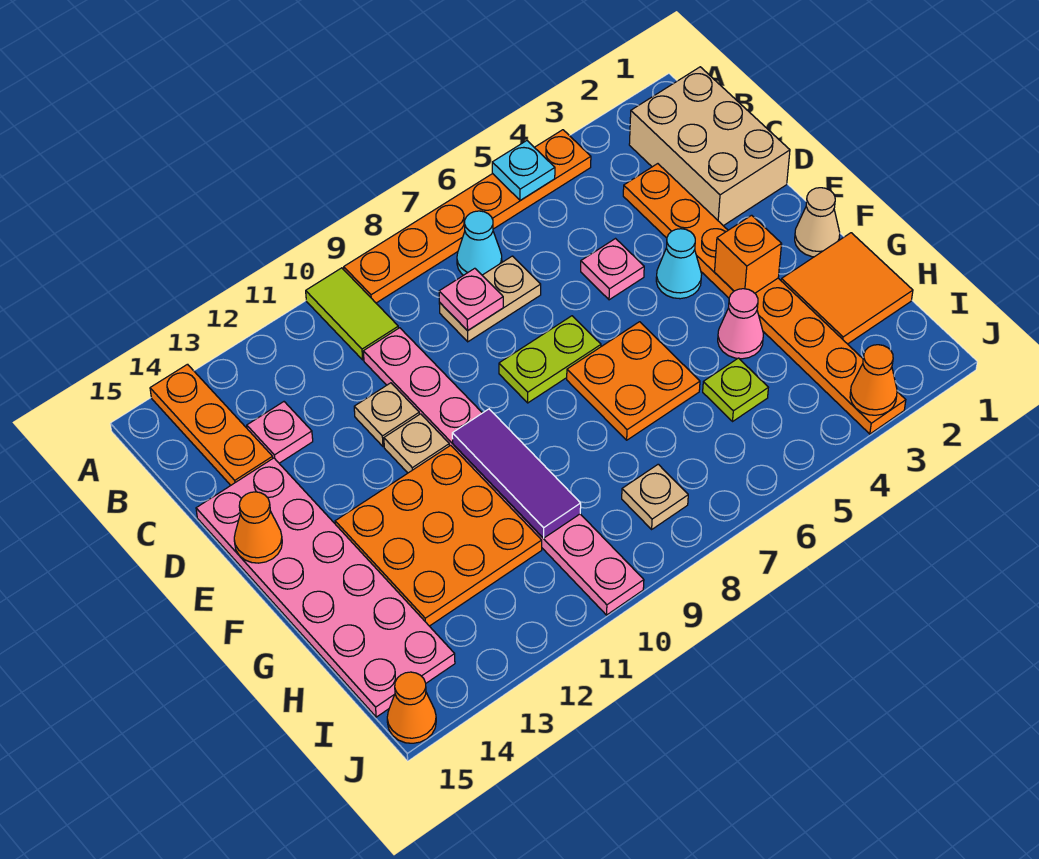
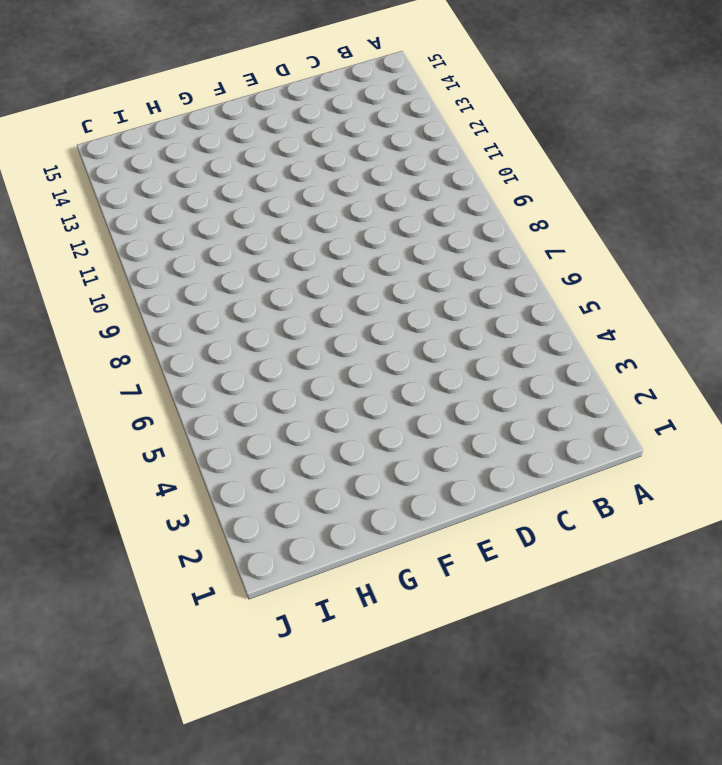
none -> orange plate A4:A9 level 1
none -> lime tile A10:B10 level 1
none -> orange plate A14:C14 level 1

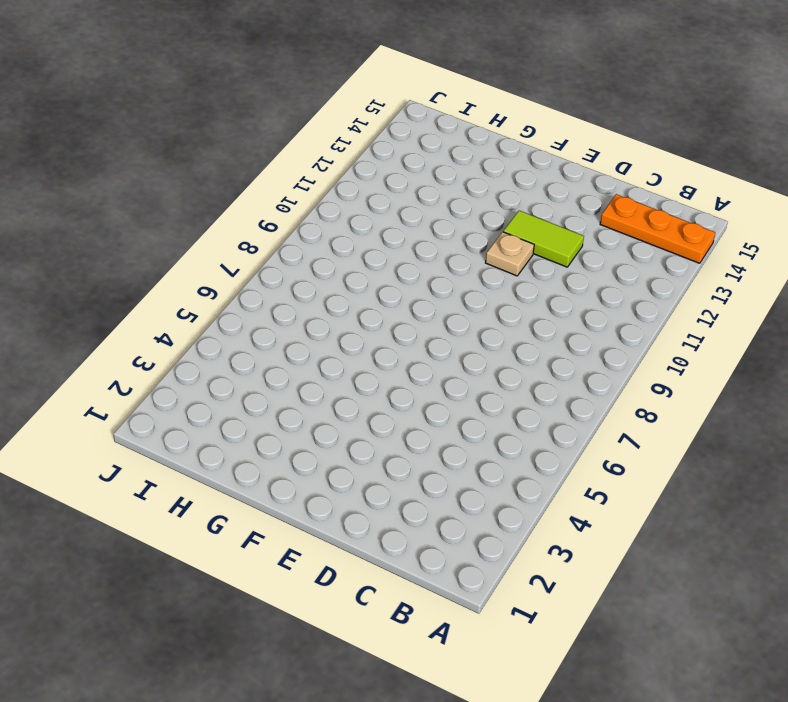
lime tile D12:E12 level 1 -> lime tile A10:B10 level 1
none -> orange plate A4:A9 level 1
none -> tan brick B1:D2 level 1
none -> cyan cone B7 level 1

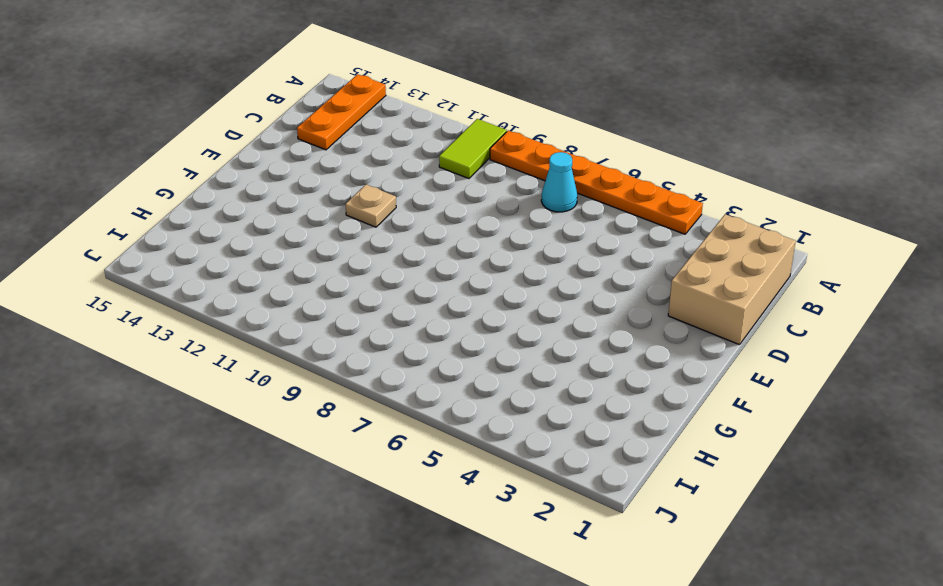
none -> orange plate C3:J3 level 1
none -> tan plate C7:C8 level 1
none -> pink plate C10:J10 level 1

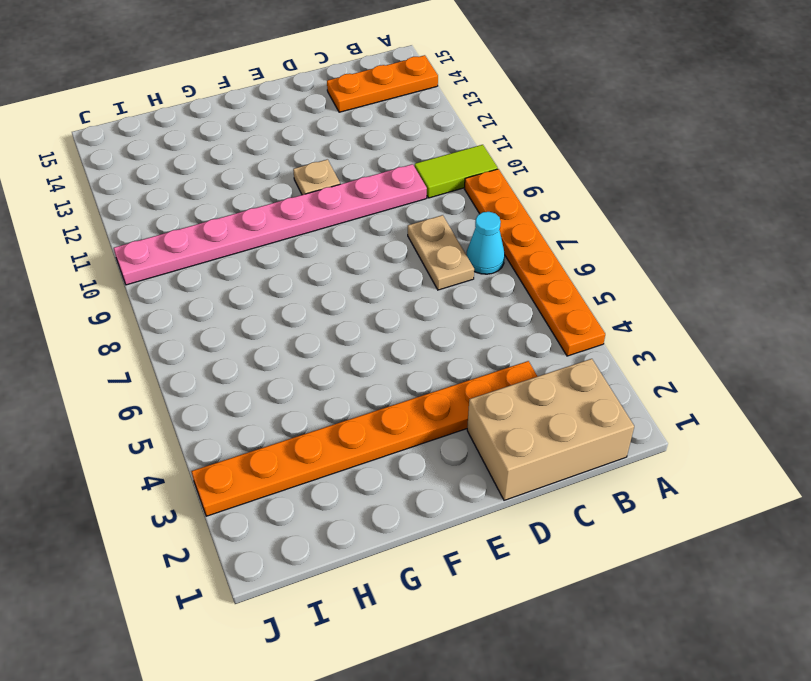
none -> pink plate C13 level 1
none -> pink plate D5 level 1
none -> tan plate D11 level 1

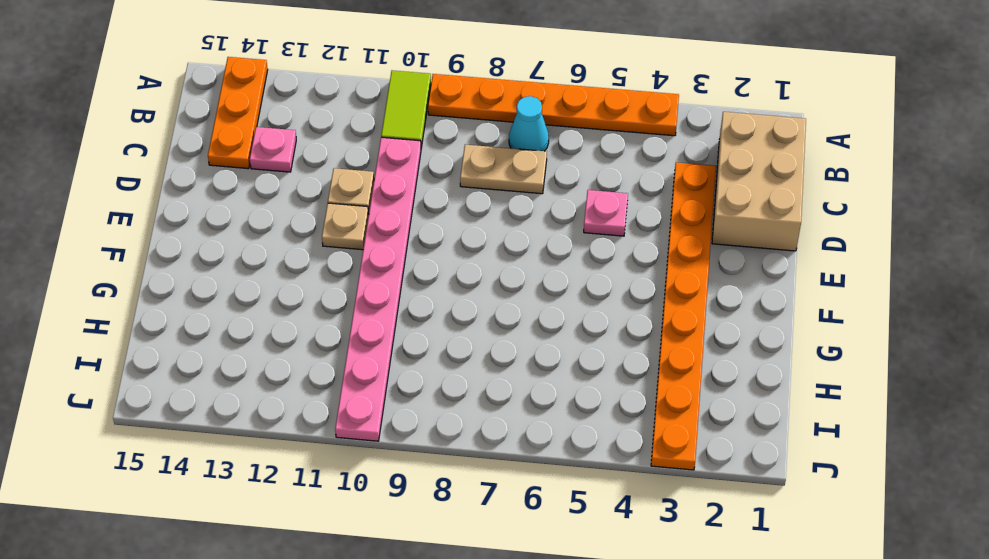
none -> pink plate D14:I15 level 1
none -> cyan cone E4 level 1
none -> lime plate E7:E8 level 1

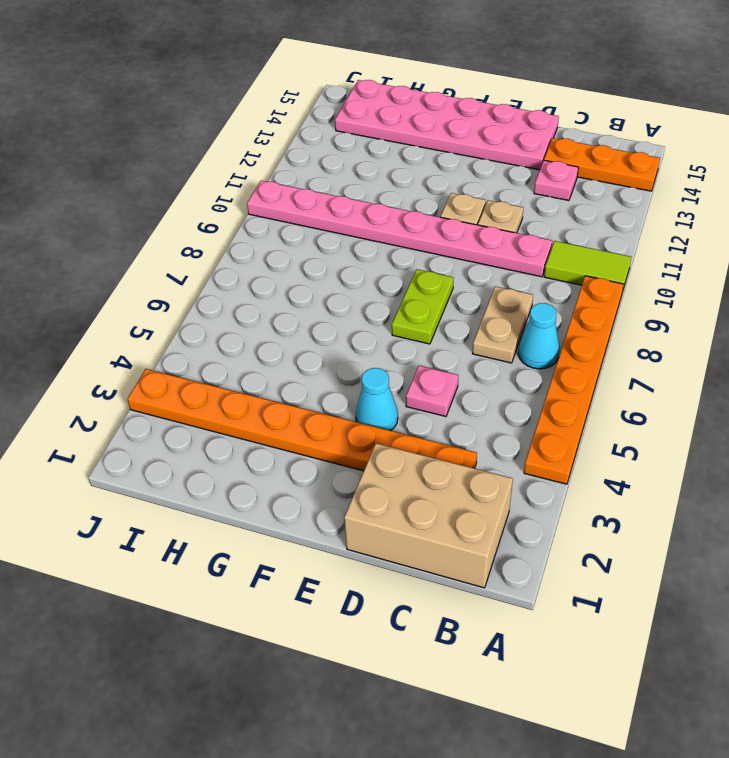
none -> tan cone F1 level 1
none -> orange plate F6:G7 level 1
none -> orange plate F11:H13 level 1

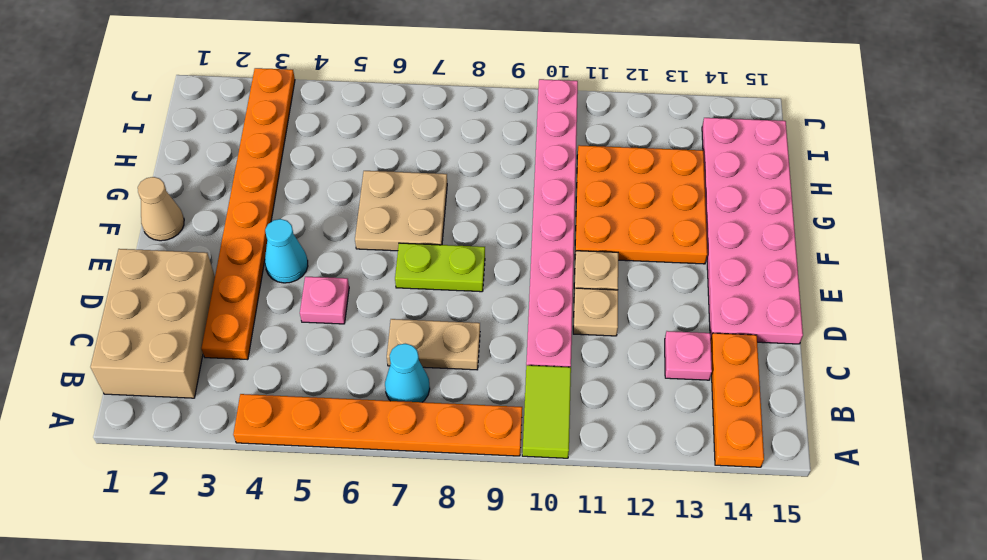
tan plate F6:G7 level 1 -> orange plate F6:G7 level 1
none -> orange tile G1:H2 level 1
none -> pink cone G4 level 1
none -> lime plate H5 level 1

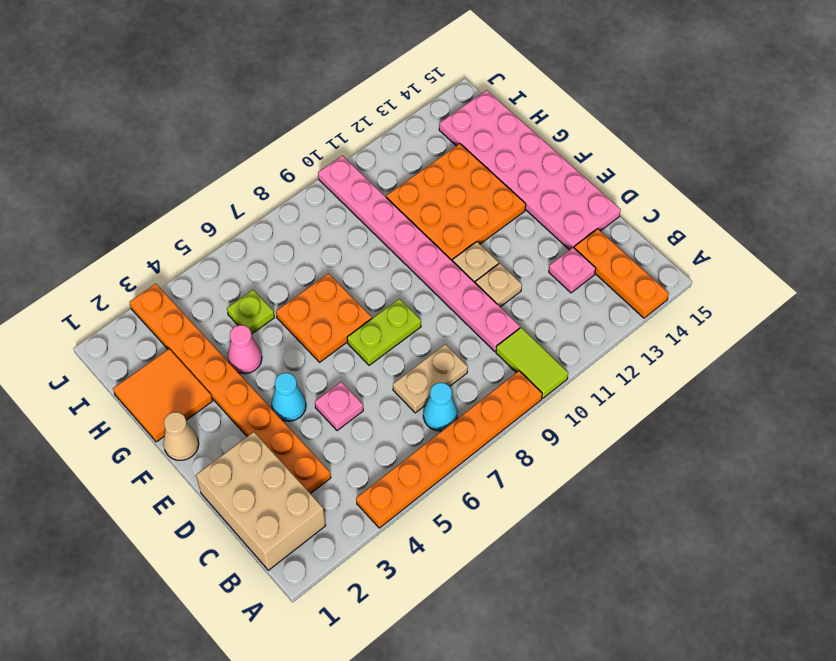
none -> tan plate I8 level 1
none -> orange cone J15 level 1
none -> cyan plate A5 level 2

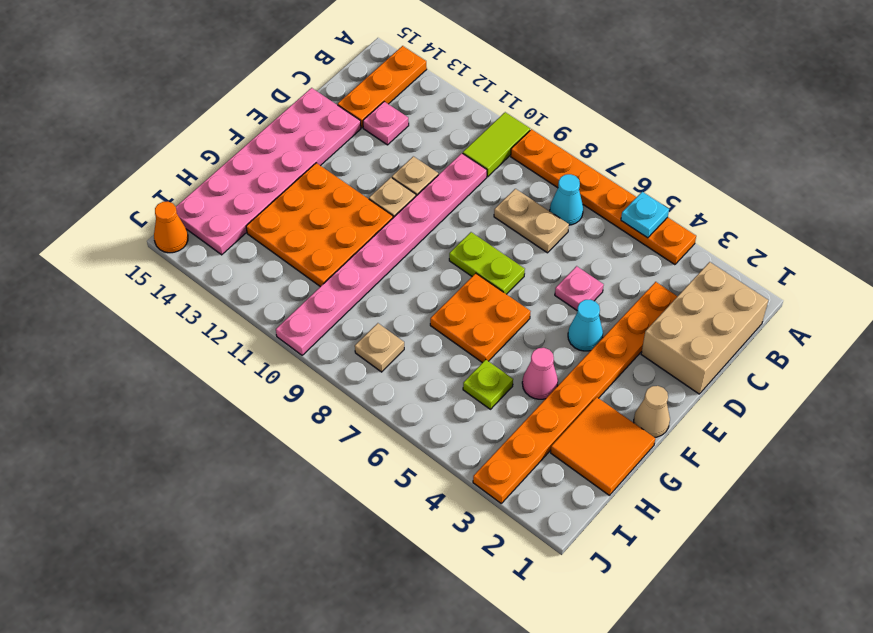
none -> pink plate C8 level 2
none -> orange cone E15 level 2
none -> orange brick F3 level 2

